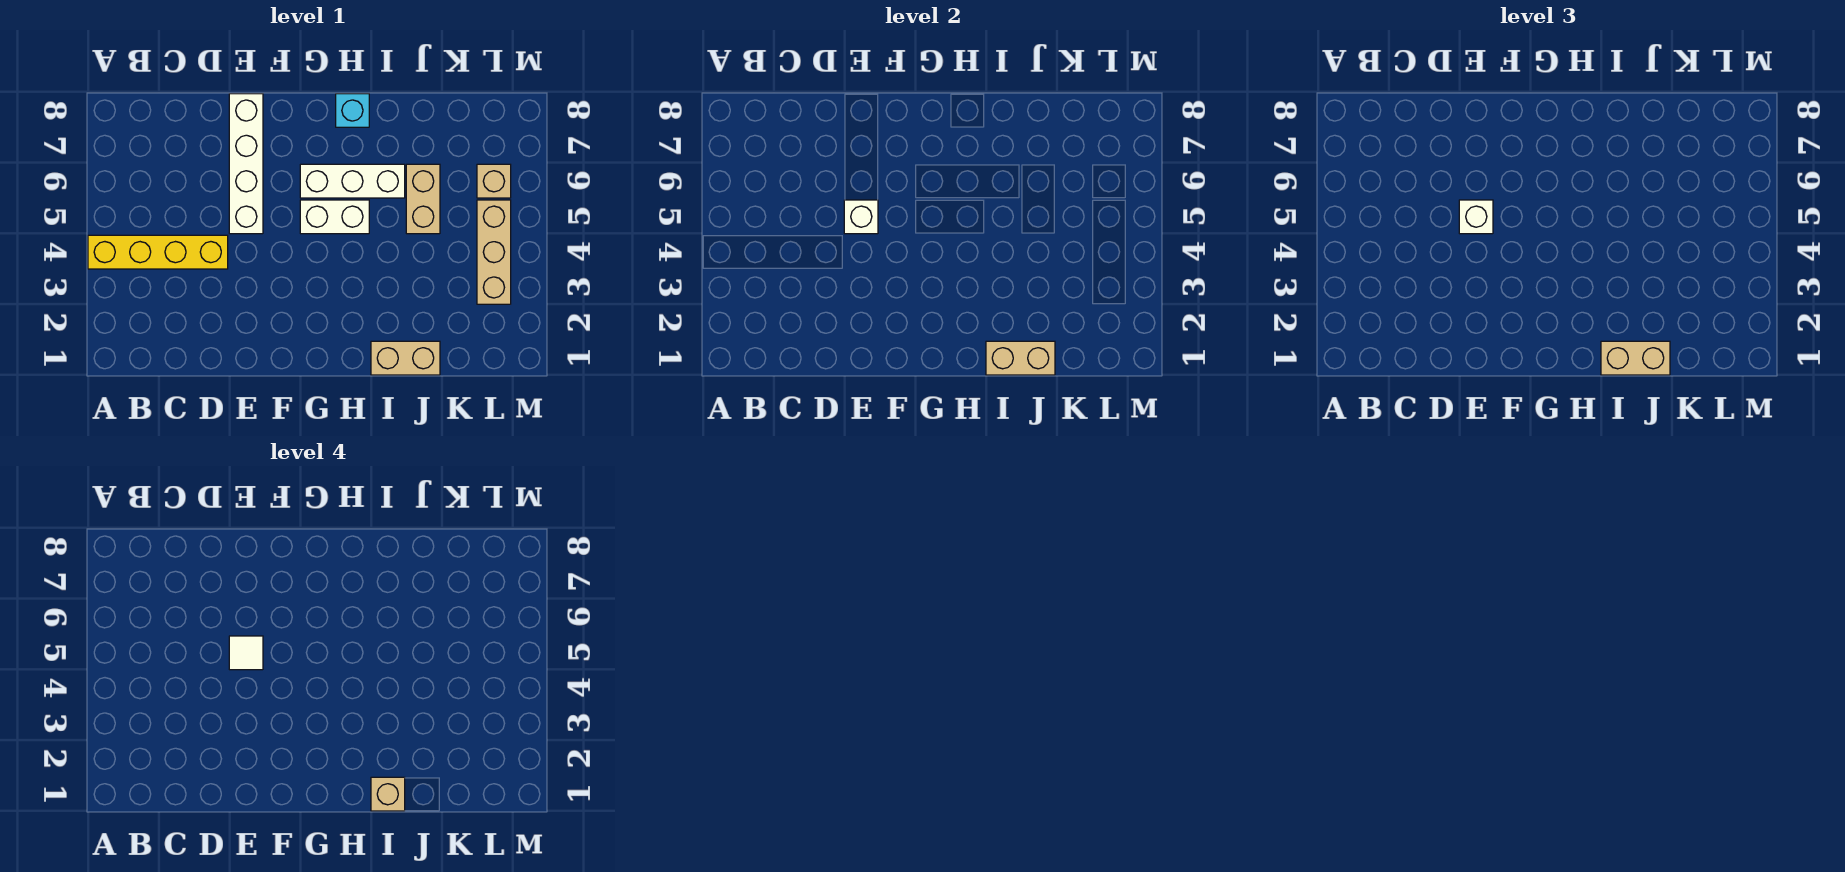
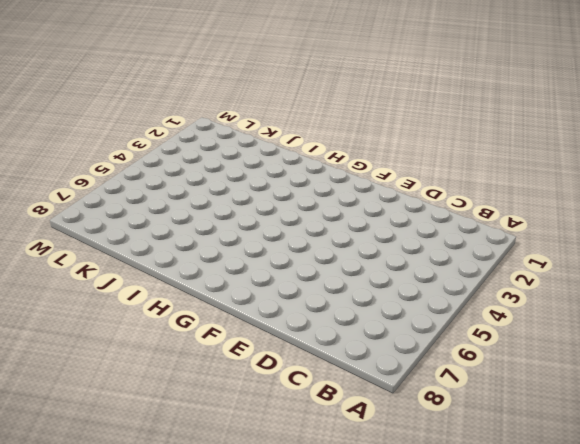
none -> yellow brick A4:D4 level 1
none -> white brick E5:E8 level 1
none -> white brick G5:H5 level 1

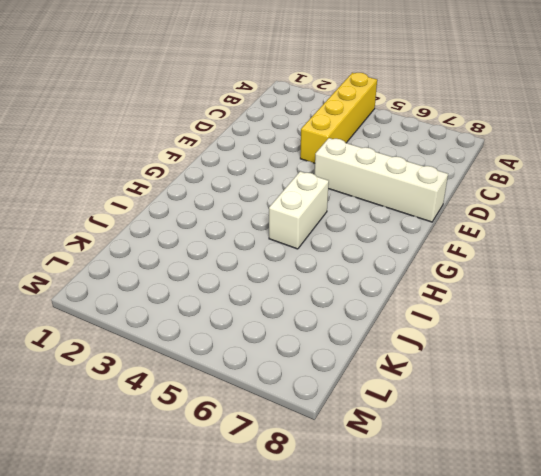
none -> white brick G6:I6 level 1
none -> cyan brick H8 level 1
none -> tan brick I1:J1 level 1

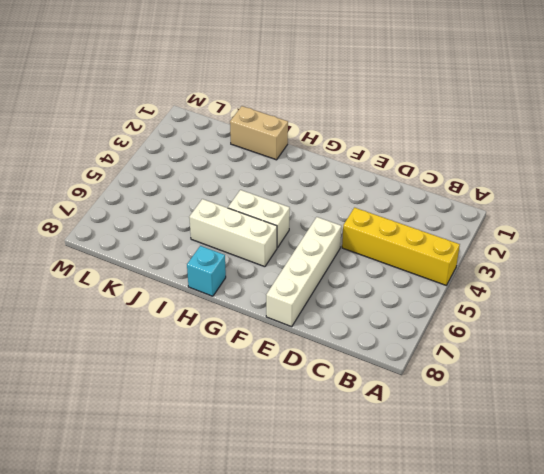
none -> tan brick J5:J6 level 1
none -> tan brick L3:L5 level 1
none -> tan brick L6 level 1

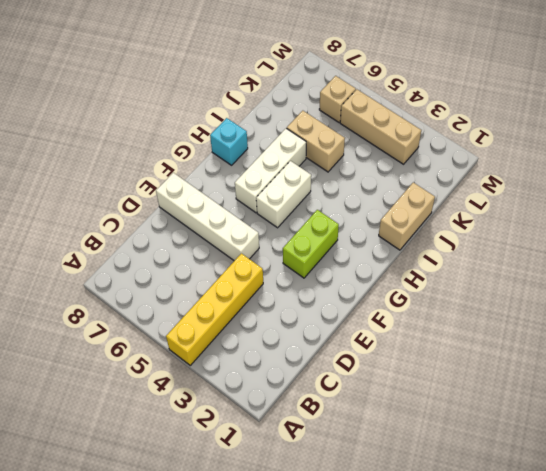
lime brick F3:G3 level 1 -> none
none -> white brick E5 level 2
none -> tan brick I1:J1 level 2
none -> white brick E5 level 3

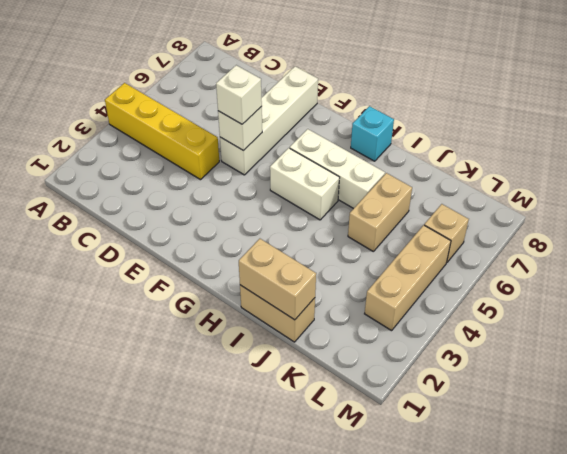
none -> tan brick I1:J1 level 3
none -> white tile E5 level 4
none -> tan brick I1 level 4

